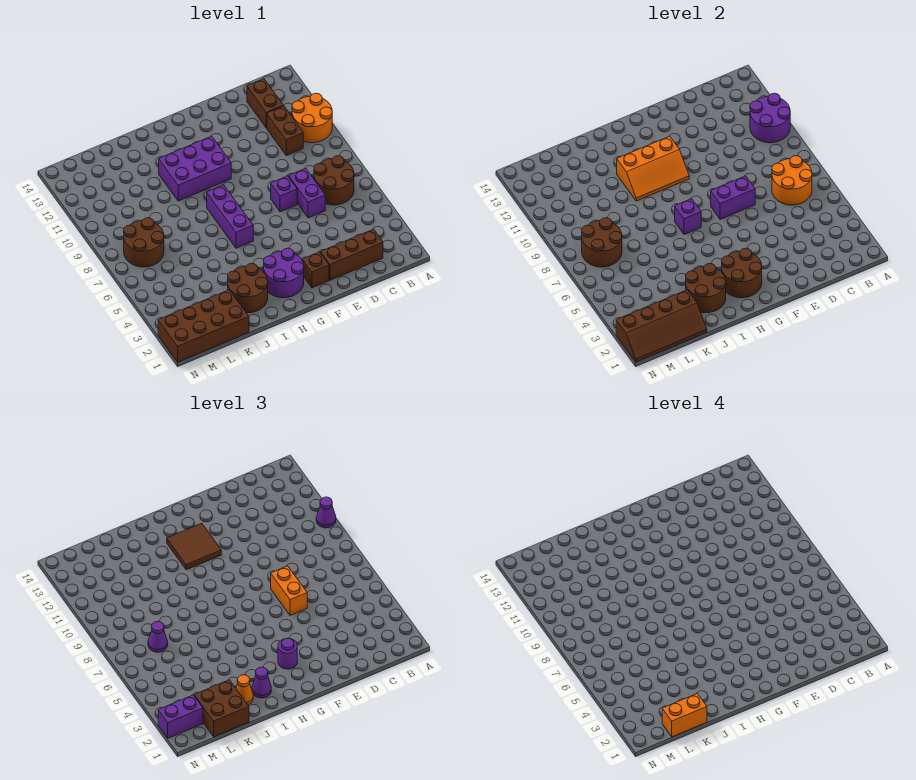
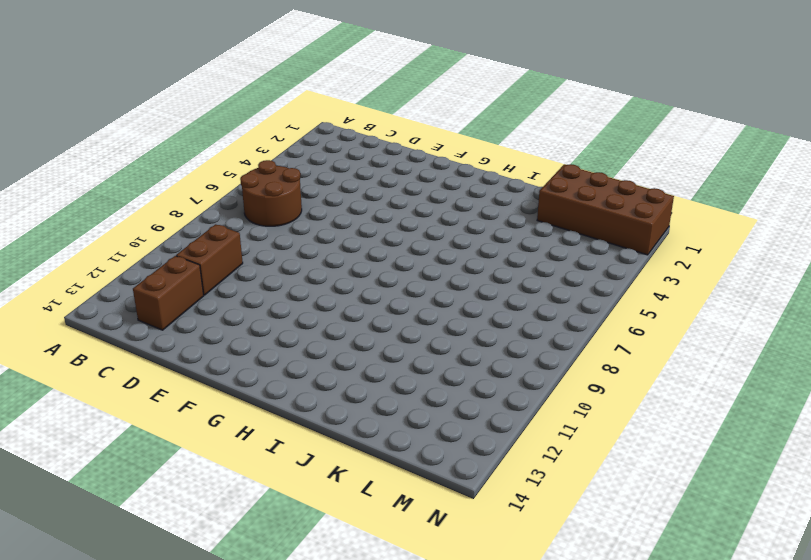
none -> orange round brick A10:B11 level 1
none -> brown brick C2:E2 level 1
none -> purple brick D6:D7 level 1
none -> purple brick E7 level 1

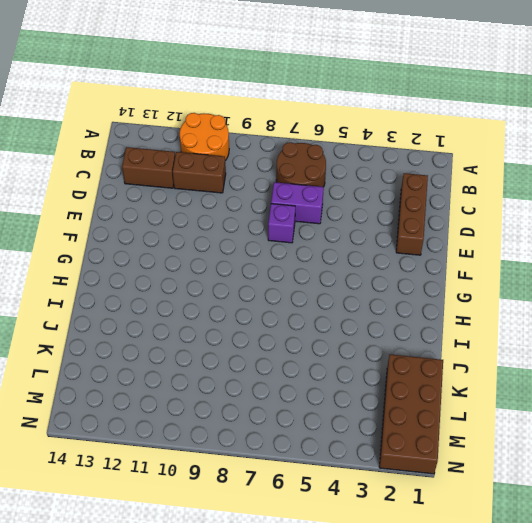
none -> brown brick F2 level 1
none -> purple round brick G2:H3 level 1
none -> purple brick G10:I11 level 1
none -> purple brick H6:H8 level 1

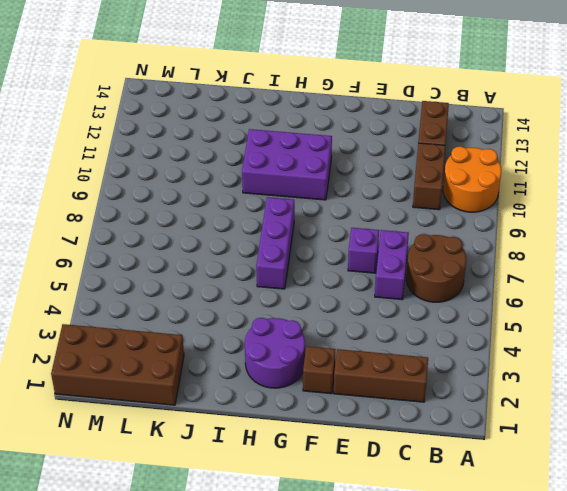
none -> brown round brick I2:J3 level 1
none -> brown round brick L7:M8 level 1
none -> purple round brick A10:B11 level 2
none -> orange round brick B6:C7 level 2

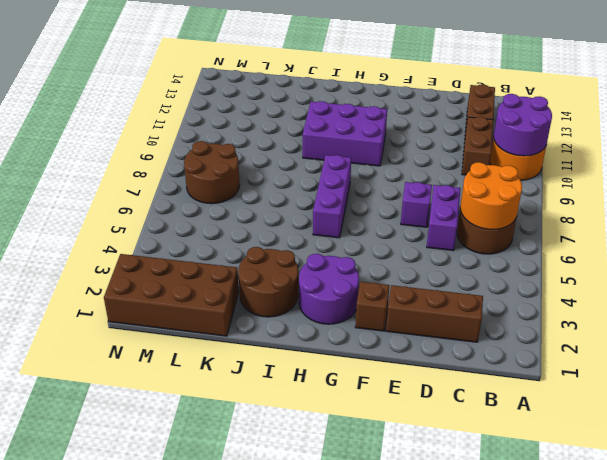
none -> purple brick E7:F7 level 2
none -> brown round brick G2:H3 level 2
none -> orange slope G10:I11 level 2 top 11
none -> purple brick H7 level 2

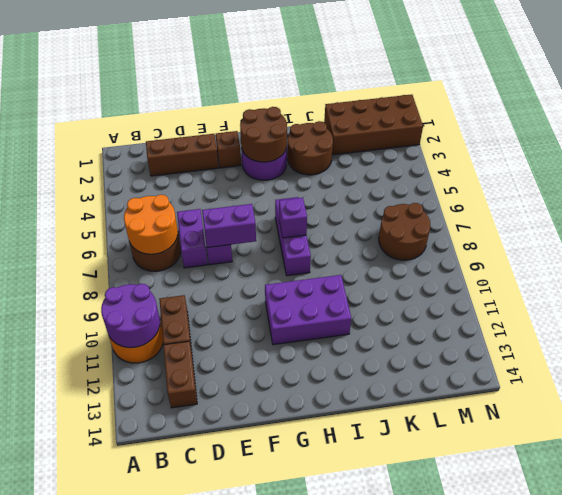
none -> orange slope G10:I11 level 2 top 11
none -> brown round brick I2:J3 level 2
none -> brown slope K1:N2 level 2 top 2
none -> brown round brick L7:M8 level 2

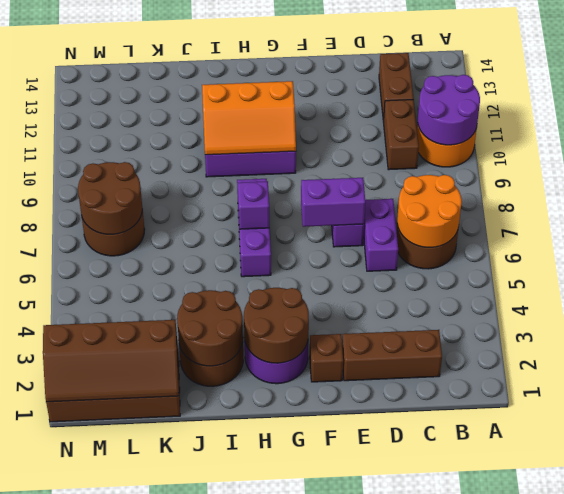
none -> purple cone A10 level 3
none -> orange brick E6:E7 level 3
none -> purple round brick G3 level 3
none -> brown tile G11:H12 level 3

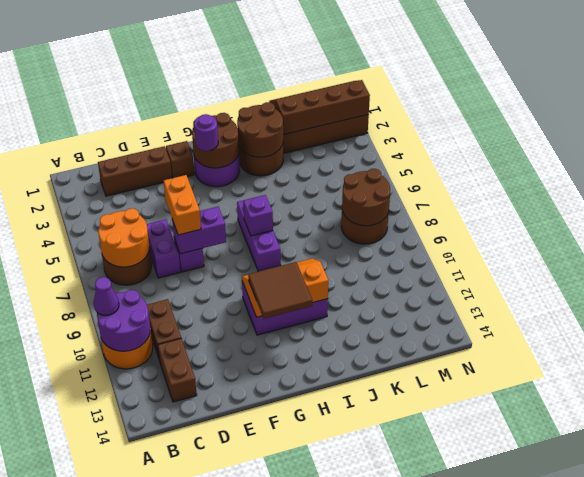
none -> purple cone I2 level 3
none -> orange cone J2 level 3
none -> brown brick K1:L2 level 3
none -> purple cone L7 level 3

